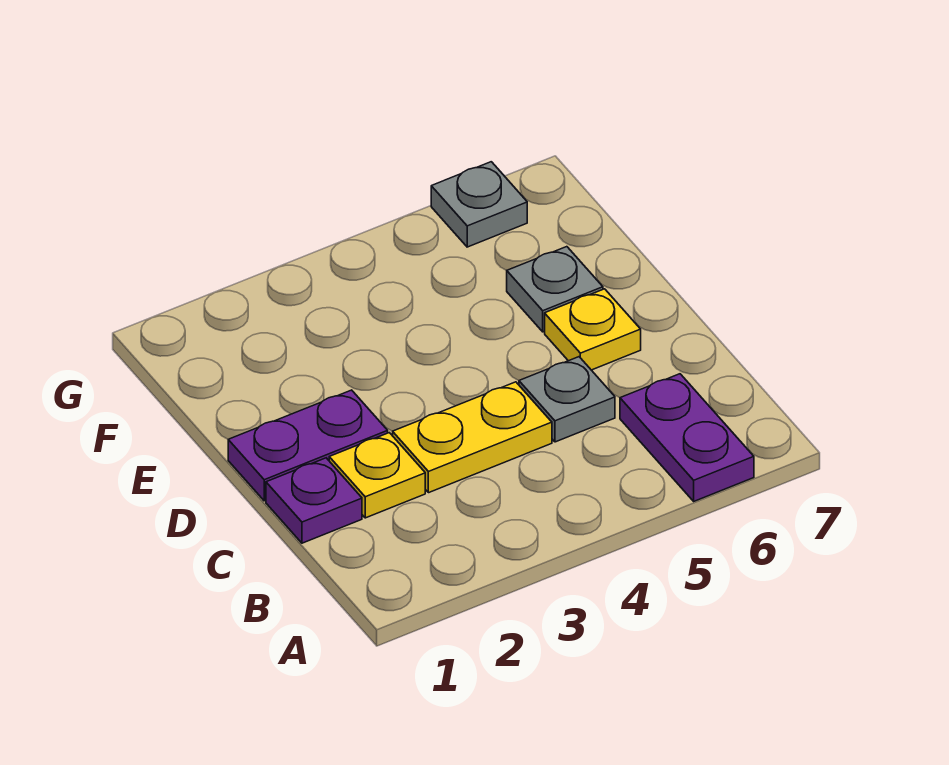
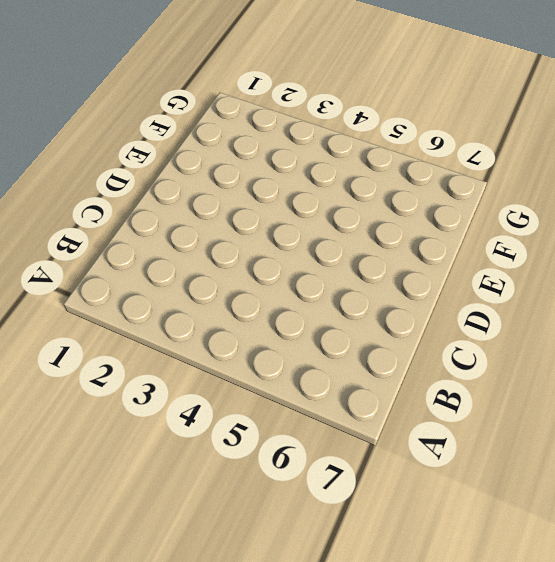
none -> purple plate A6:B6 level 1
none -> purple plate C1 level 1

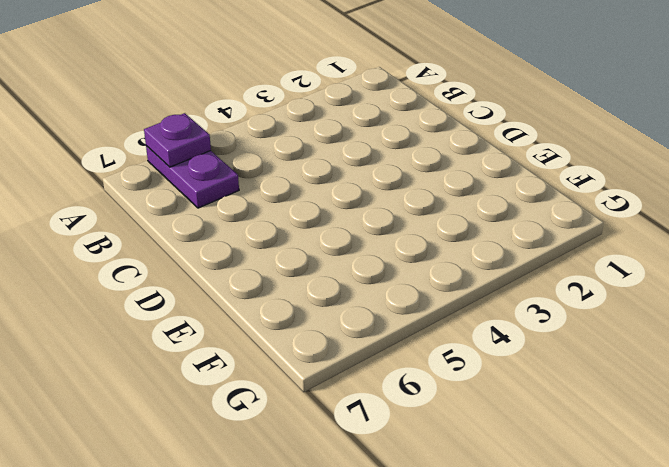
purple plate A6 level 2 -> purple plate C1 level 1
none -> yellow plate C2 level 1
none -> yellow plate C3:C4 level 1

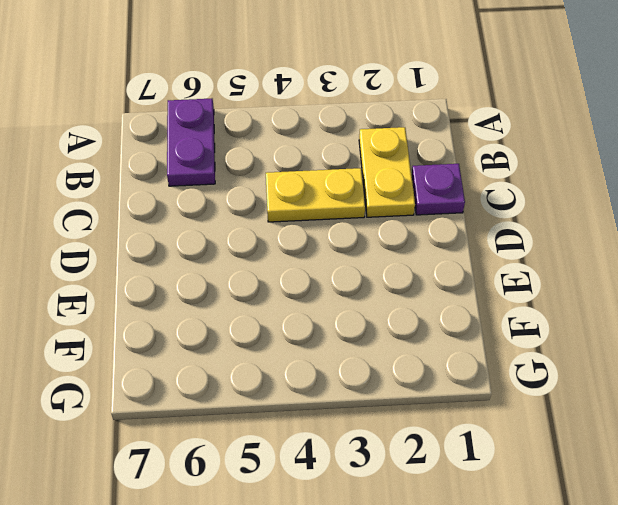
yellow plate B2:C2 level 1 -> yellow plate C2 level 1
none -> grey plate C5 level 1
none -> purple plate D1:D2 level 1

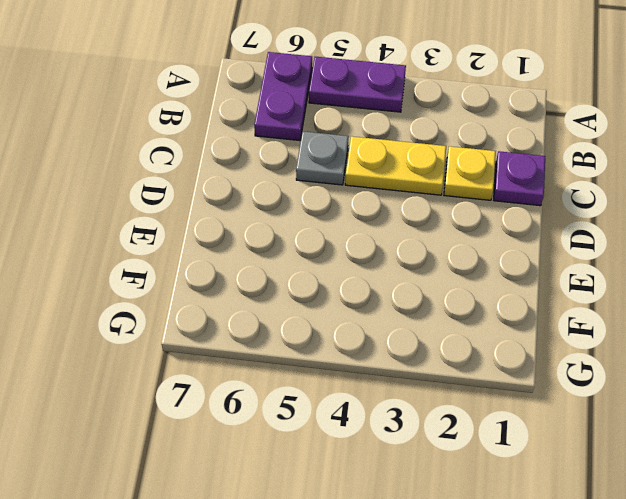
purple plate A4:A5 level 1 -> purple plate D1:D2 level 1
none -> yellow plate D6 level 1
none -> grey plate E6 level 1

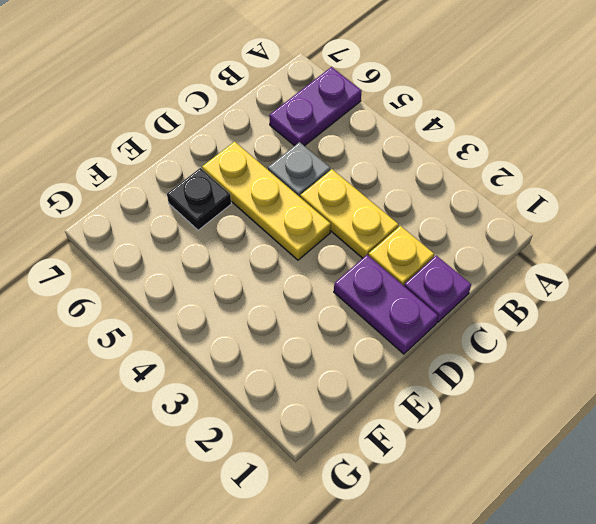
yellow plate D4:D6 level 1 -> yellow plate D6 level 1
black plate E6 level 1 -> grey plate E6 level 1
none -> grey plate G6 level 1

